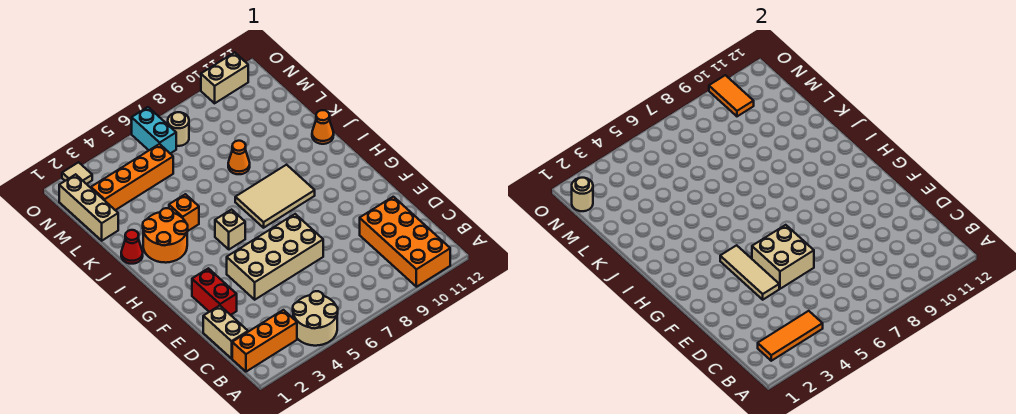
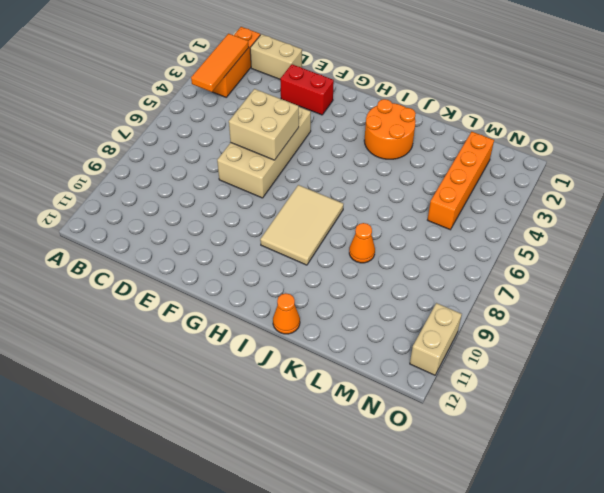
none -> tan round brick A4:B5 level 1
none -> orange brick A10:D11 level 1
none -> tan brick H5 level 1

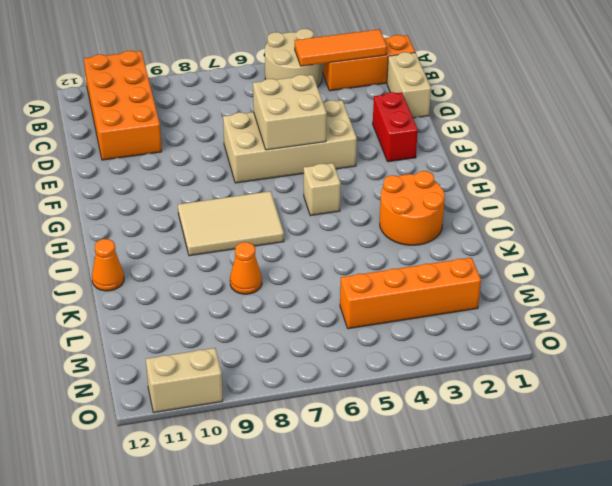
none -> red cone J1 level 1
none -> orange brick J4 level 1
none -> tan brick L1:N1 level 1

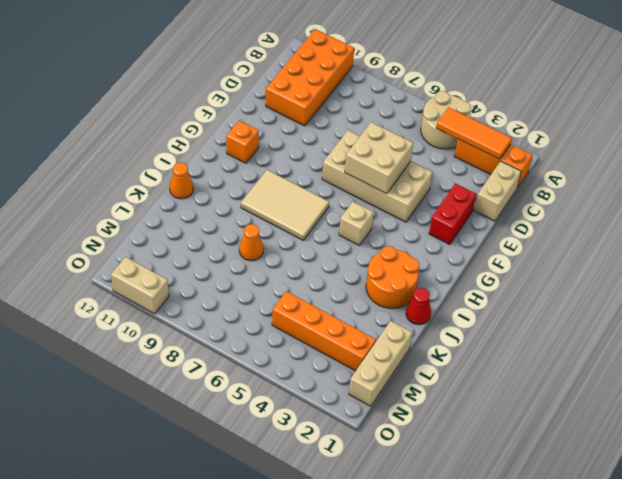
orange brick G11 level 1 -> orange brick J4 level 1
none -> cyan brick N6:O6 level 1
none -> tan round brick N7 level 1
none -> tan tile O2 level 1

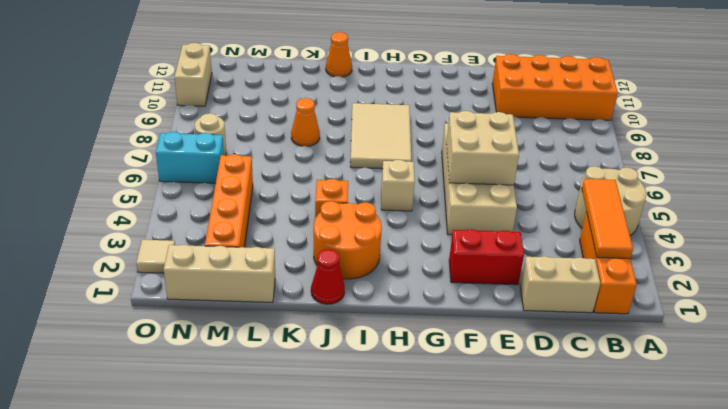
none -> tan tile E4:G4 level 2
none -> tan round brick N1 level 2
none -> orange tile N10:O10 level 2

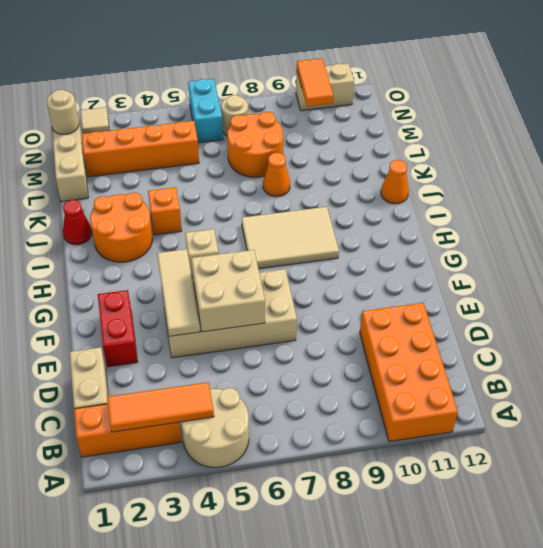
orange round brick L7:M8 level 1 -> none

